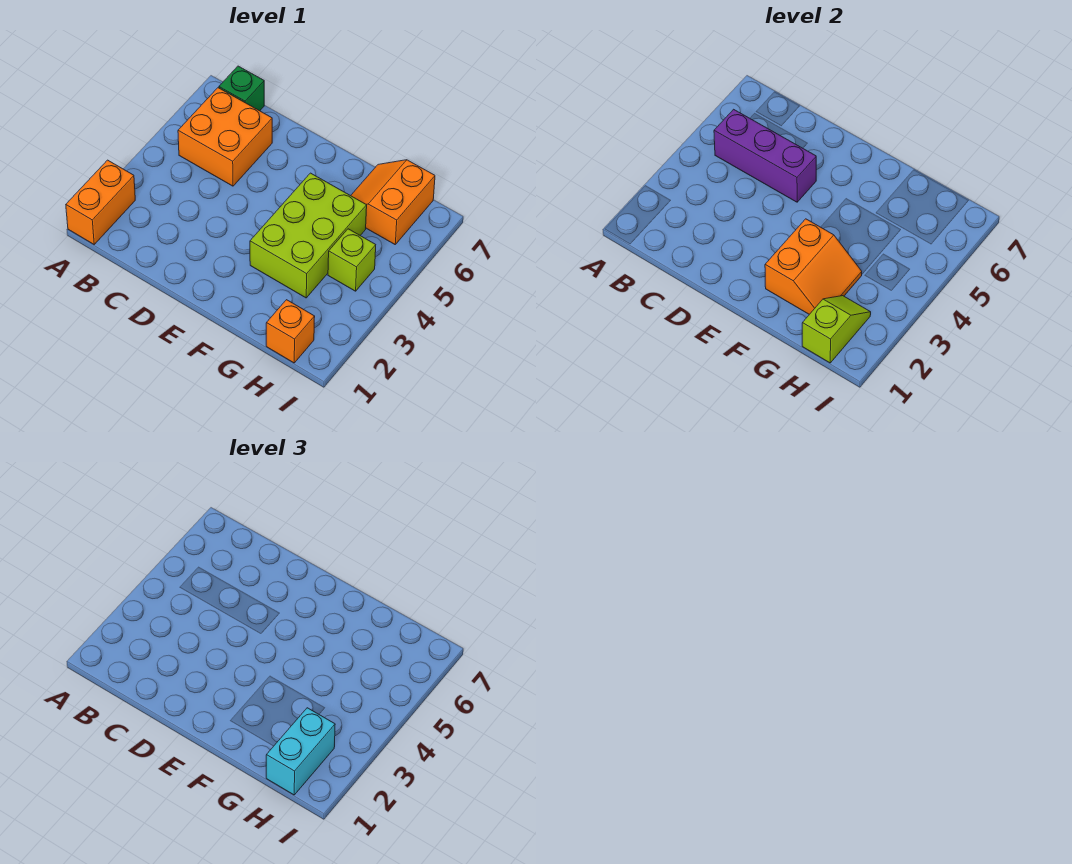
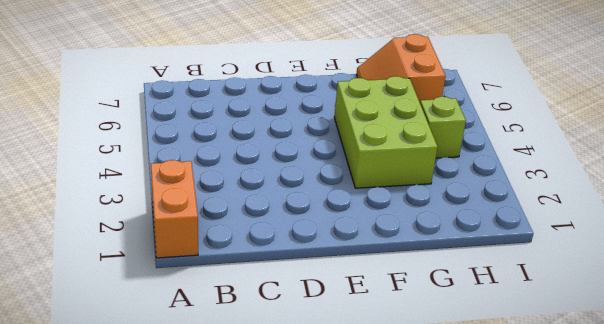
none -> orange brick B5:C6 level 1
none -> green brick B7 level 1

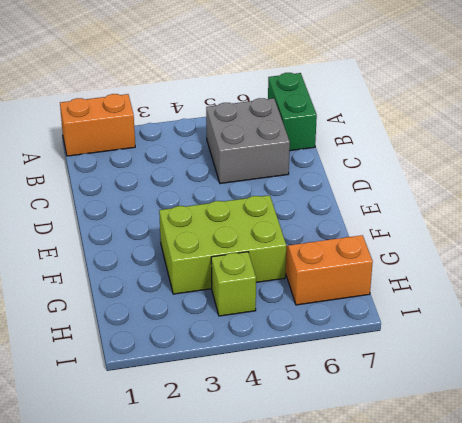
green brick A7:B7 level 1 -> green brick B7 level 1
grey brick B5:C6 level 1 -> orange brick B5:C6 level 1
none -> orange brick H1 level 1
none -> purple brick B5:D5 level 2

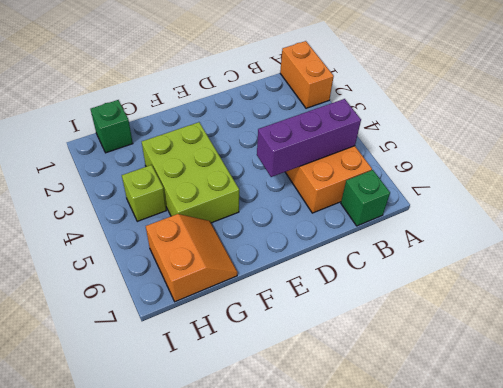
green brick H1 level 1 -> orange brick H1 level 1
none -> orange slope F2:G3 level 2 top F
none -> lime slope H1:H2 level 2 top 1

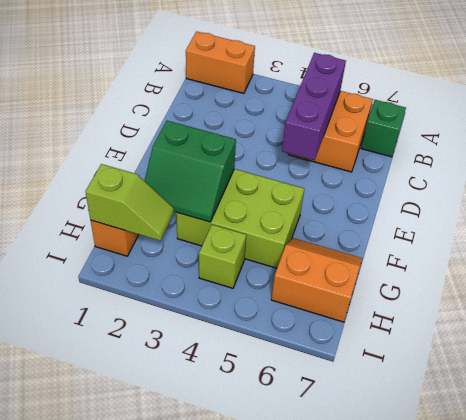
green slope F2:G3 level 2 top F -> orange slope F2:G3 level 2 top F
none -> cyan brick H1:H2 level 3

